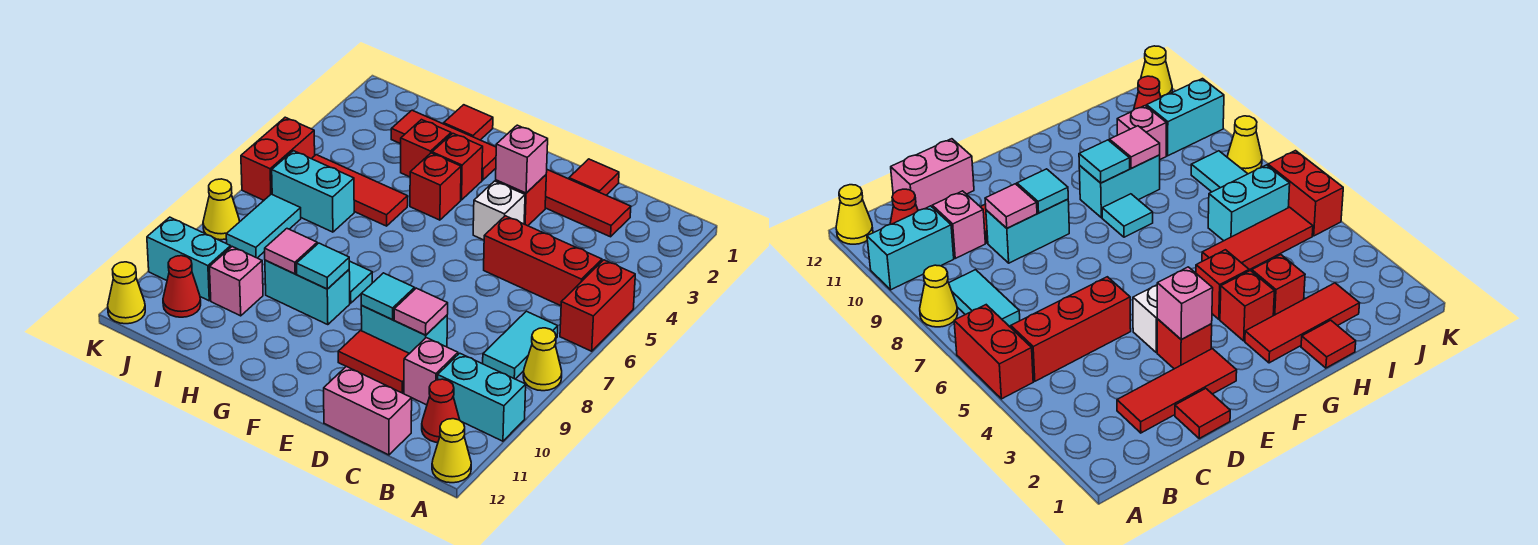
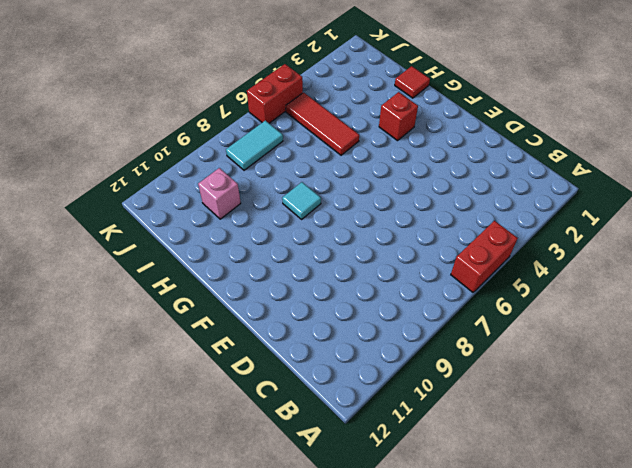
none -> yellow cone A8 level 1
none -> cyan brick A10:B10 level 1
none -> yellow cone A12 level 1
none -> red brick B5:D5 level 1

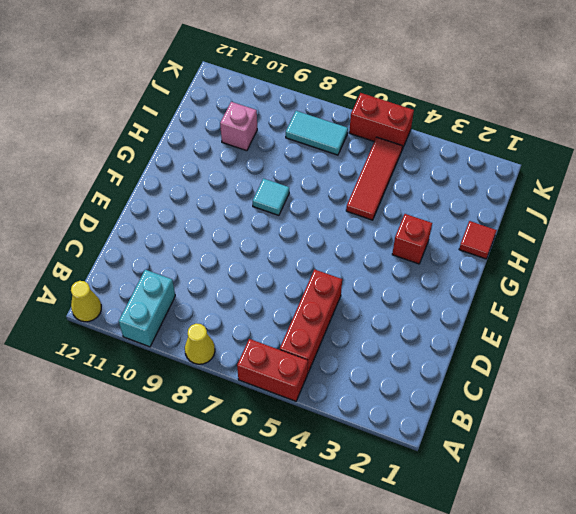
none -> cyan tile B7:B8 level 1
none -> red cone B11 level 1
none -> red tile C2:E2 level 1
none -> pink brick C10 level 1

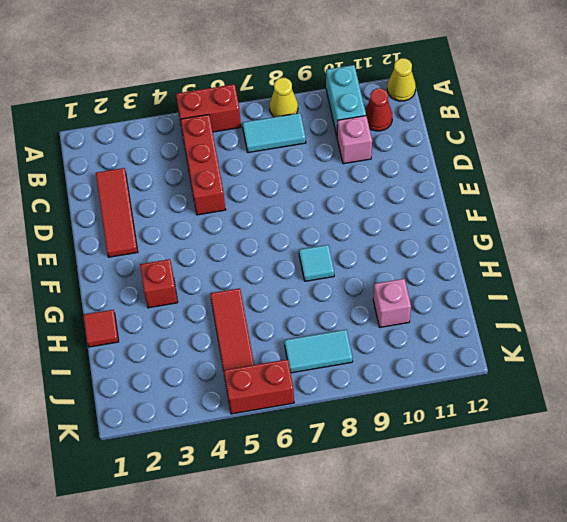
none -> pink brick C12:D12 level 1
none -> red tile D1 level 1
none -> cyan brick D9:E9 level 1
none -> red tile D10:E10 level 1

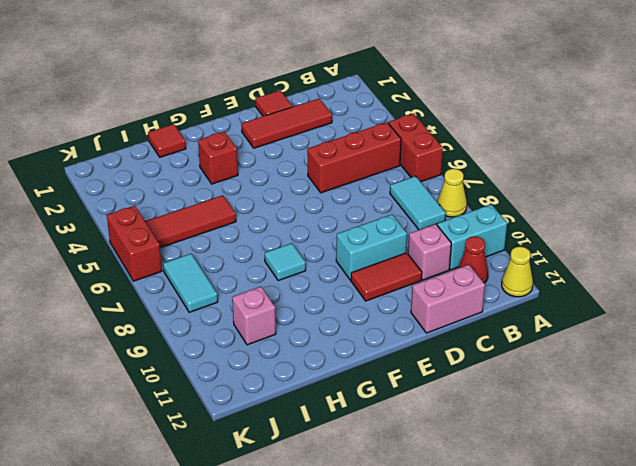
none -> red brick E3 level 1
none -> white brick E4 level 1
none -> red tile G2:I2 level 1
none -> red brick G4 level 1

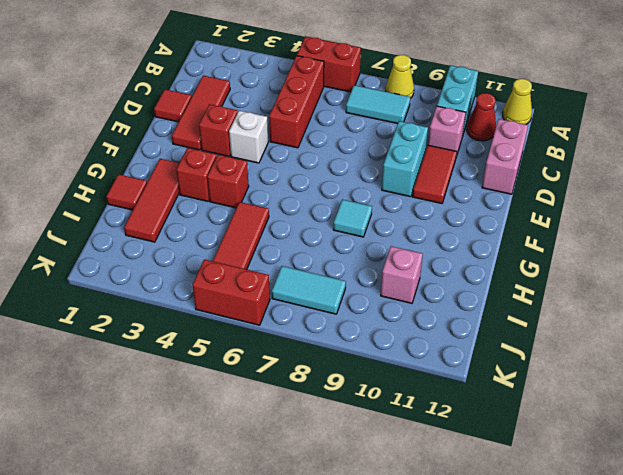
none -> cyan brick G9:H9 level 1
none -> red brick H3 level 1
none -> cyan brick I6:J6 level 1
none -> cyan brick J10:K10 level 1

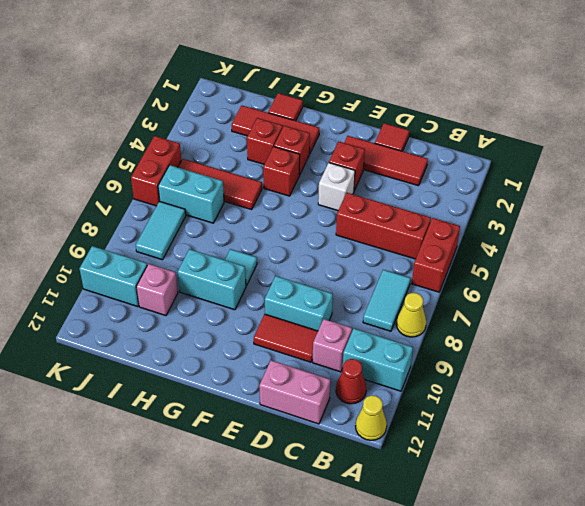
none -> red cone J11 level 1
none -> yellow cone K8 level 1
none -> yellow cone K12 level 1
none -> pink tile D9 level 2

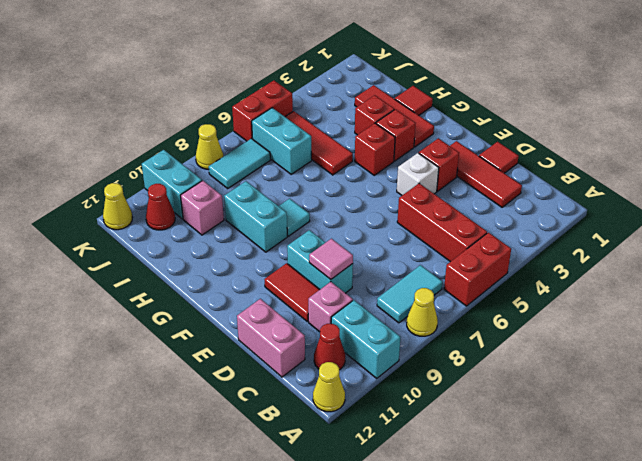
none -> pink brick E3 level 2
none -> cyan tile E9 level 2
none -> cyan tile G9 level 2
none -> pink tile H9 level 2

